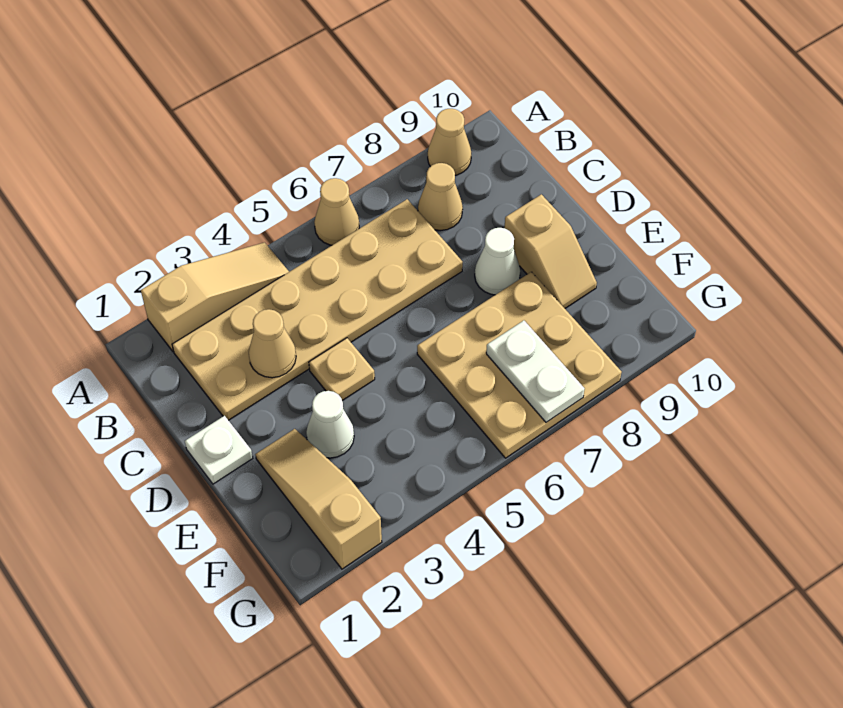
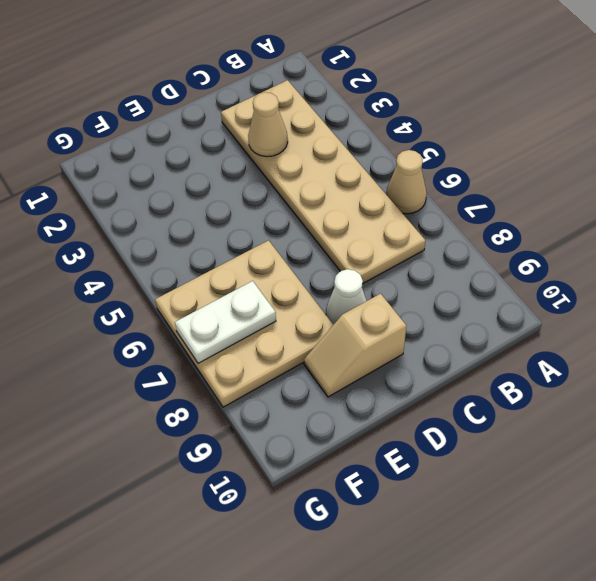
none -> tan slope A2:A4 level 1 top 2
none -> tan cone A9 level 1
none -> tan cone B8 level 1

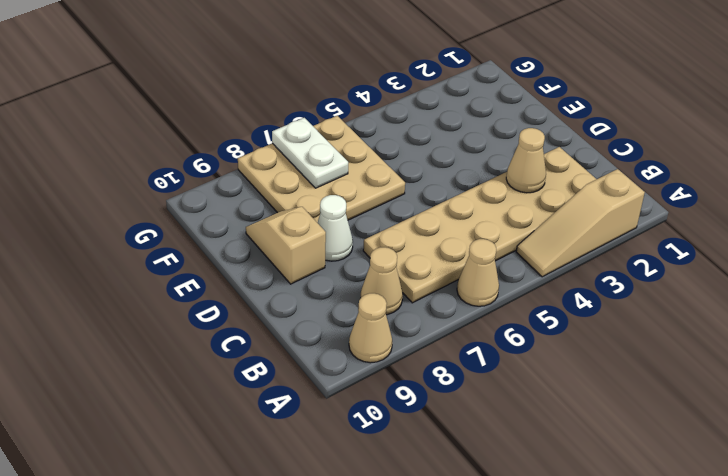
none -> white plate D1 level 1
none -> tan plate D4 level 1
none -> tan slope E2:G2 level 1 top G

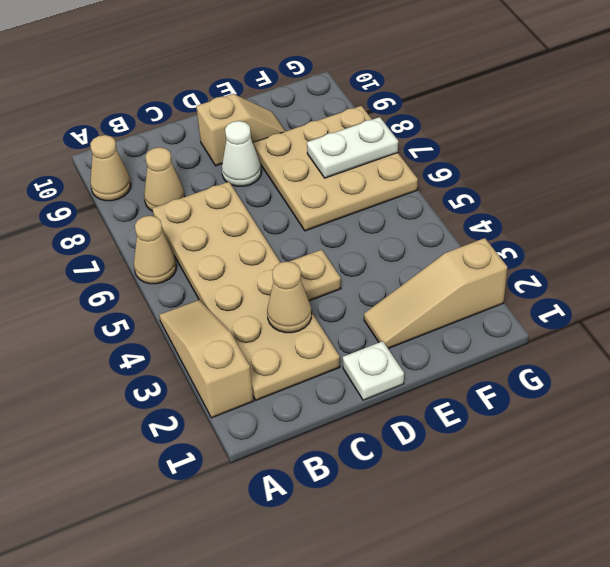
none -> white cone E3 level 1

